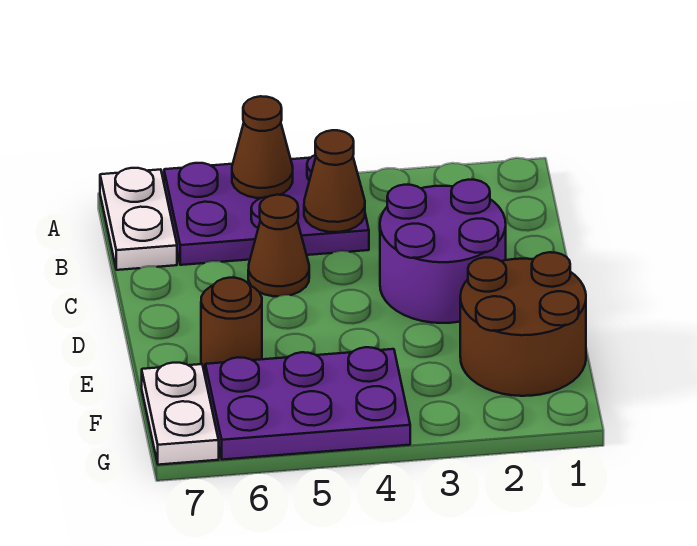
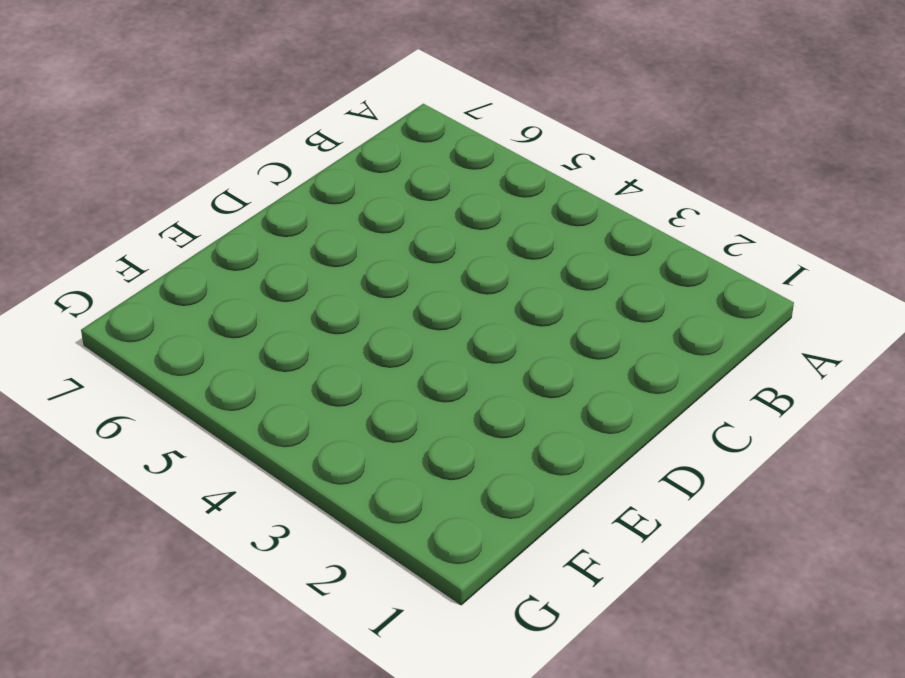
none -> purple plate A4:B6 level 1
none -> white plate A7:B7 level 1

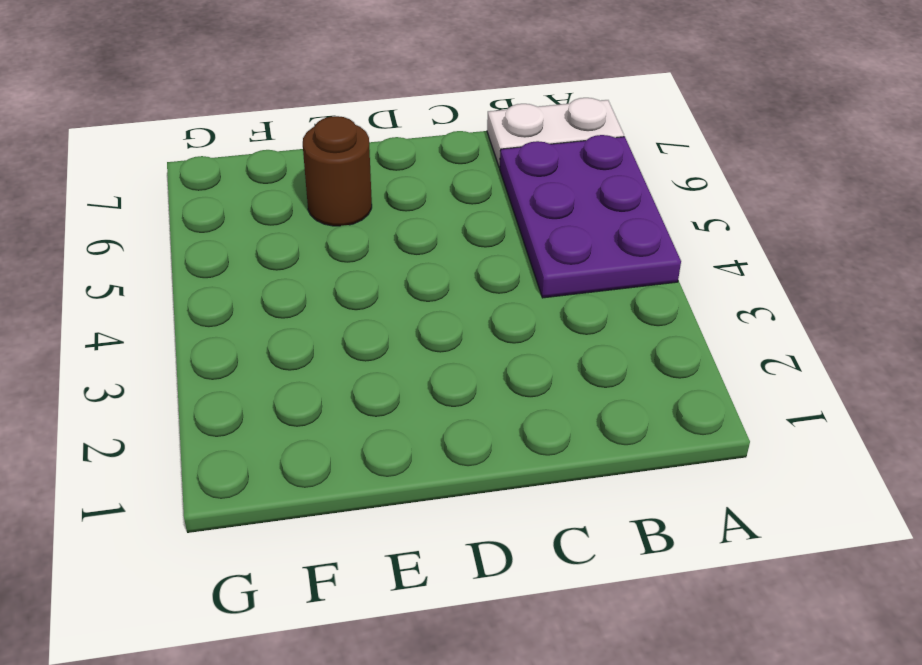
none -> purple round brick C2:D3 level 1
none -> brown cone C5 level 1

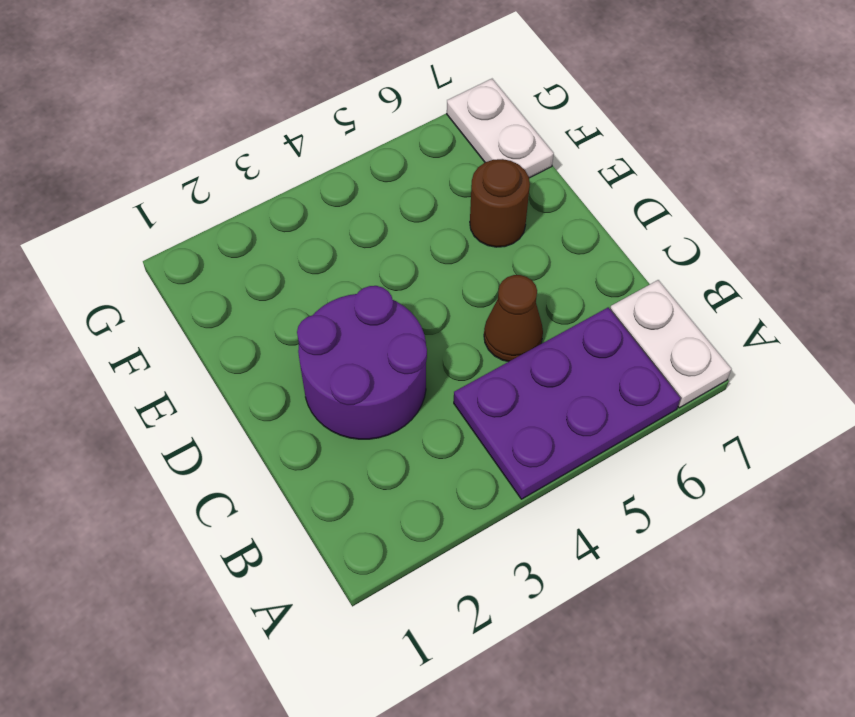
none -> brown round brick E1:F2 level 1
none -> purple plate F4:G6 level 1

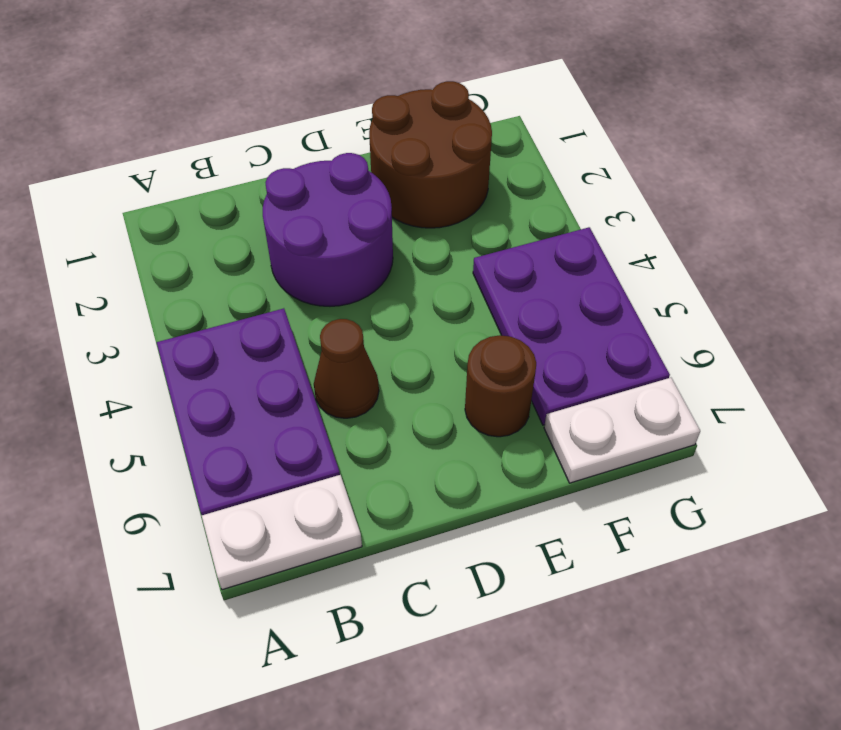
none -> brown cone A5 level 2
none -> brown cone B4 level 2

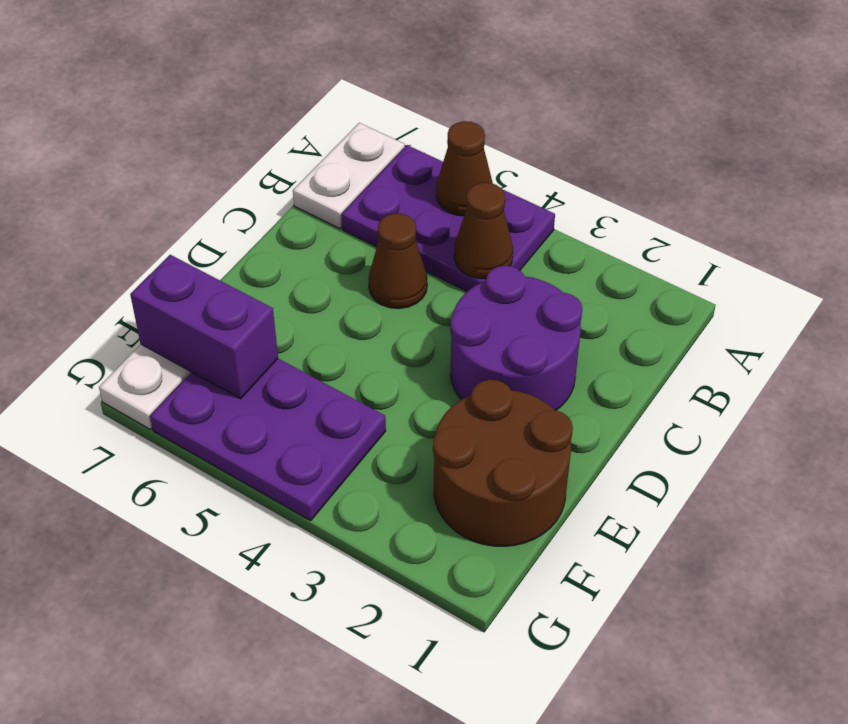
purple brick F6:F7 level 2 -> none
none -> brown round brick E6 level 1

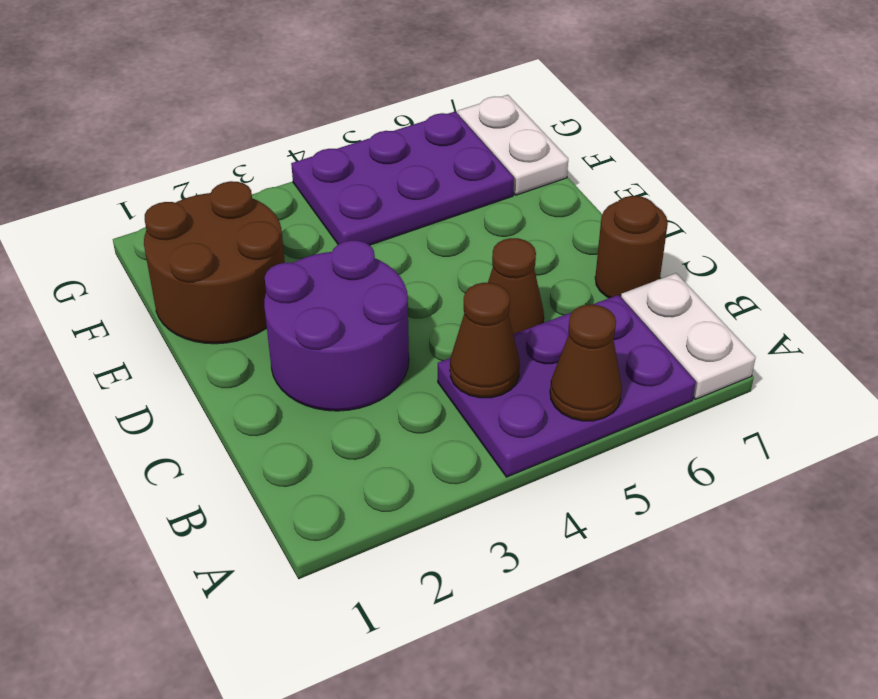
brown round brick C7 level 1 -> brown round brick E6 level 1

